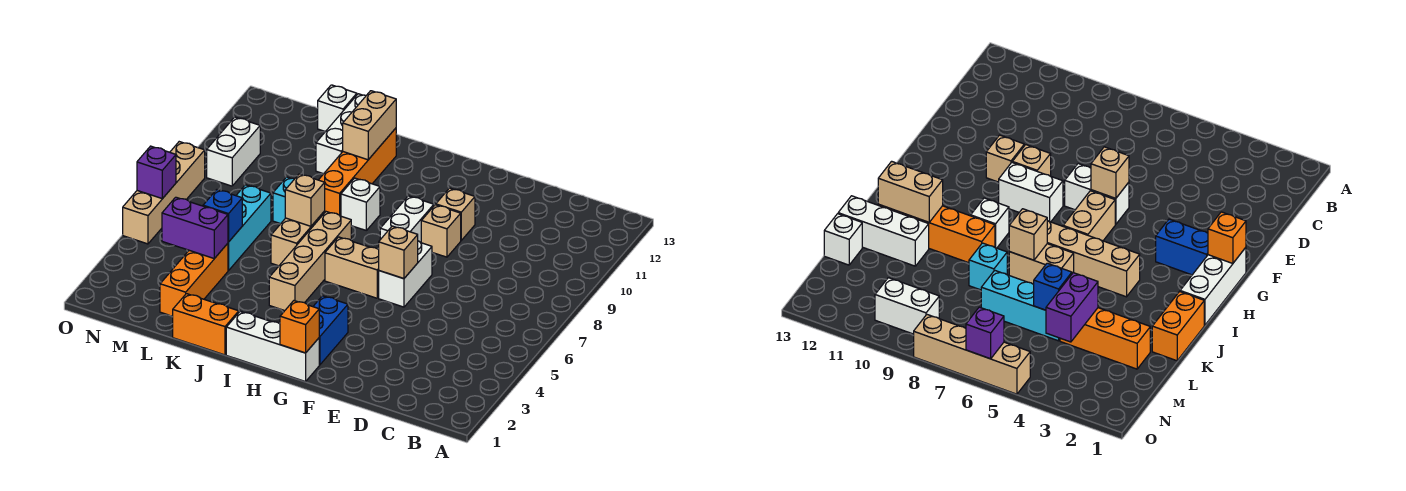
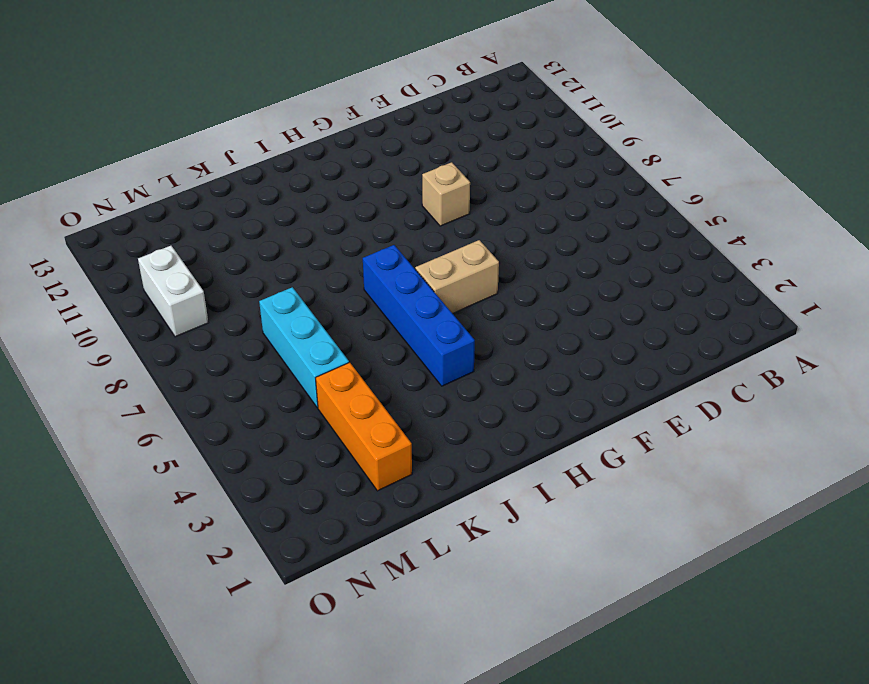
blue brick I4:I7 level 1 -> tan brick I4:I7 level 1
none -> white brick F6:F7 level 1
none -> tan brick F10 level 1
none -> white brick G1:I1 level 1

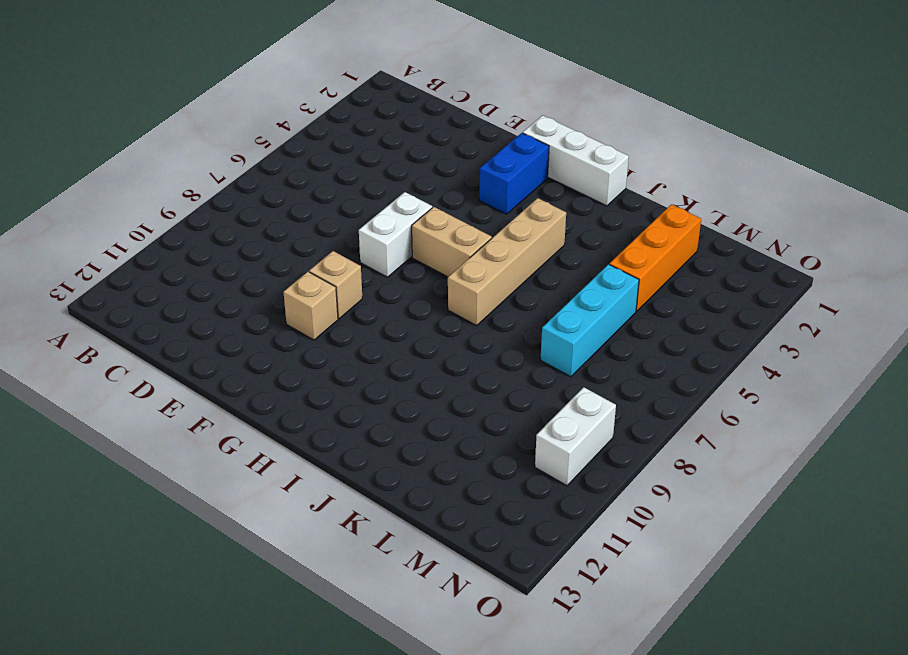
none -> white brick G8:G9 level 1
none -> white brick I9 level 1
none -> orange brick J1:K1 level 1

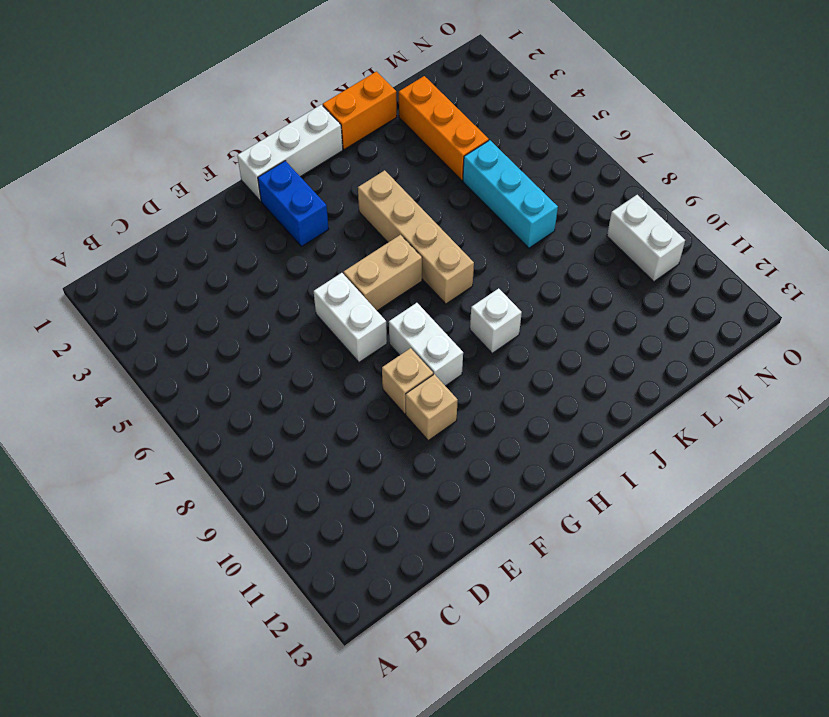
none -> tan brick J6:J7 level 1
none -> orange brick J9:J12 level 1
none -> cyan brick K8 level 1

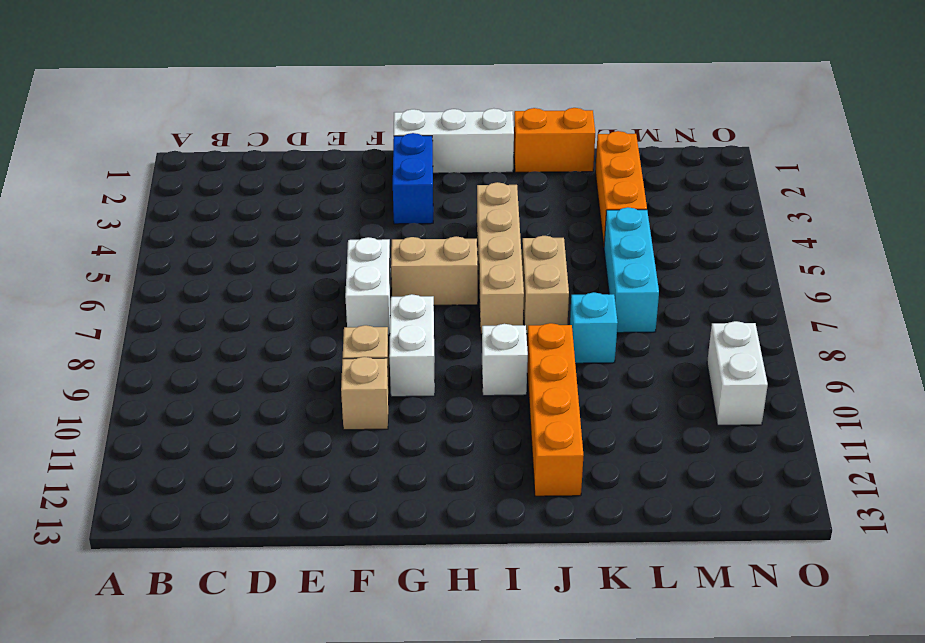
none -> white brick K11:K13 level 1
none -> white brick L13 level 1
none -> tan brick O5:O8 level 1

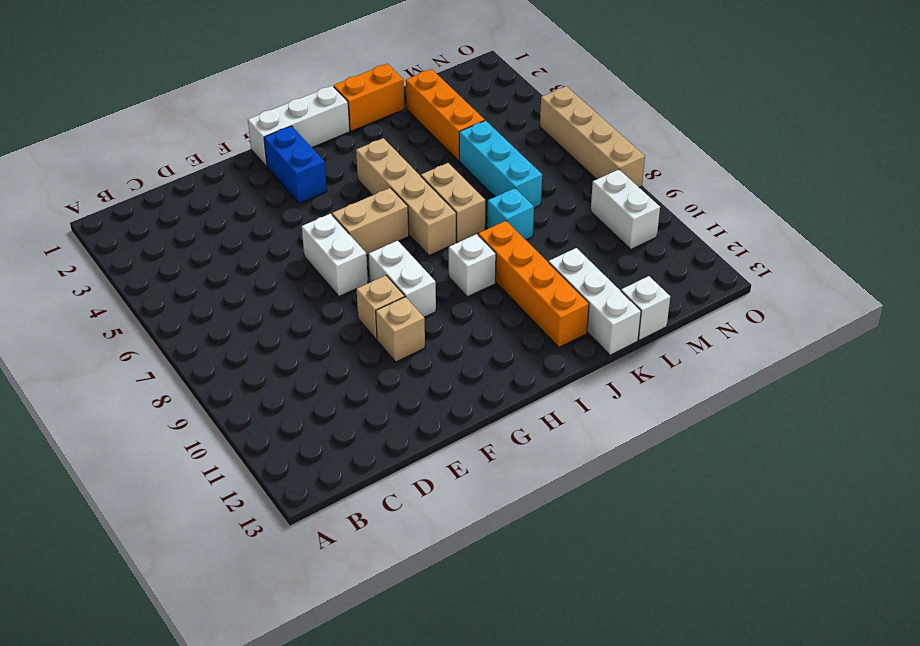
none -> tan brick F6 level 2
none -> orange brick G1 level 2
none -> tan brick J7 level 2

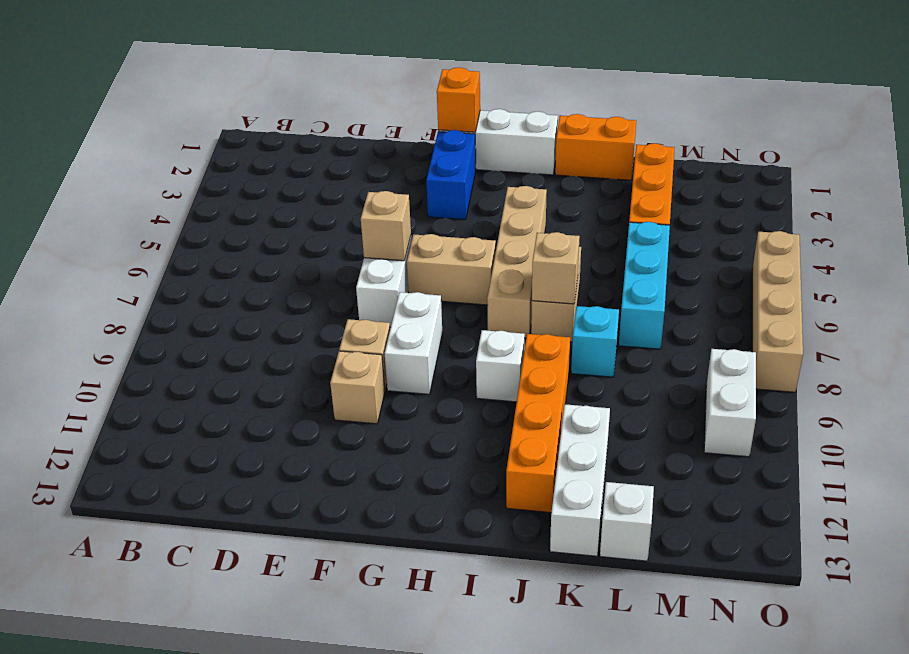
none -> tan brick J11:J12 level 2
none -> purple brick L4:M4 level 2
none -> blue brick L5 level 2

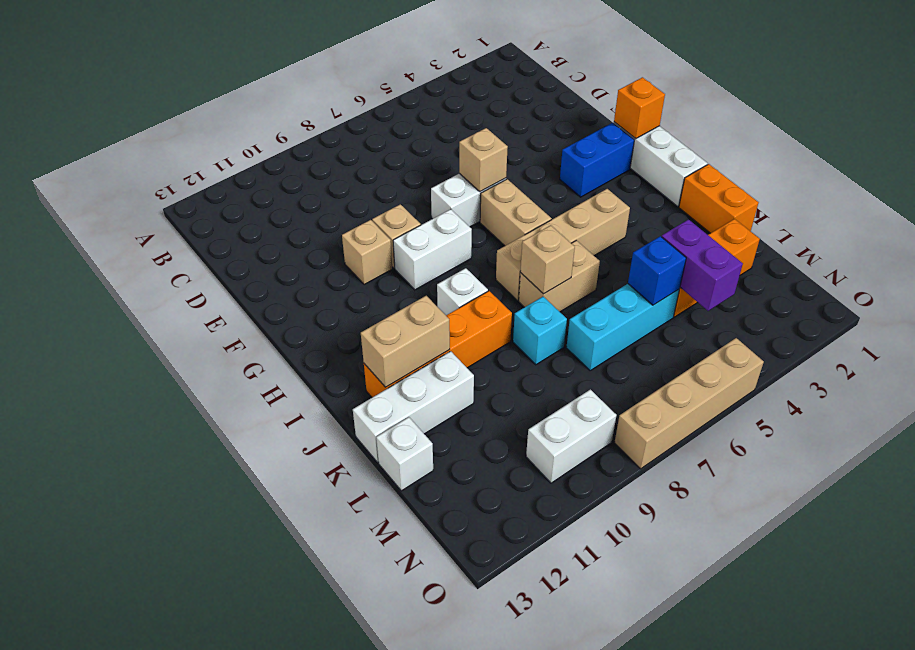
none -> purple brick O6 level 2

